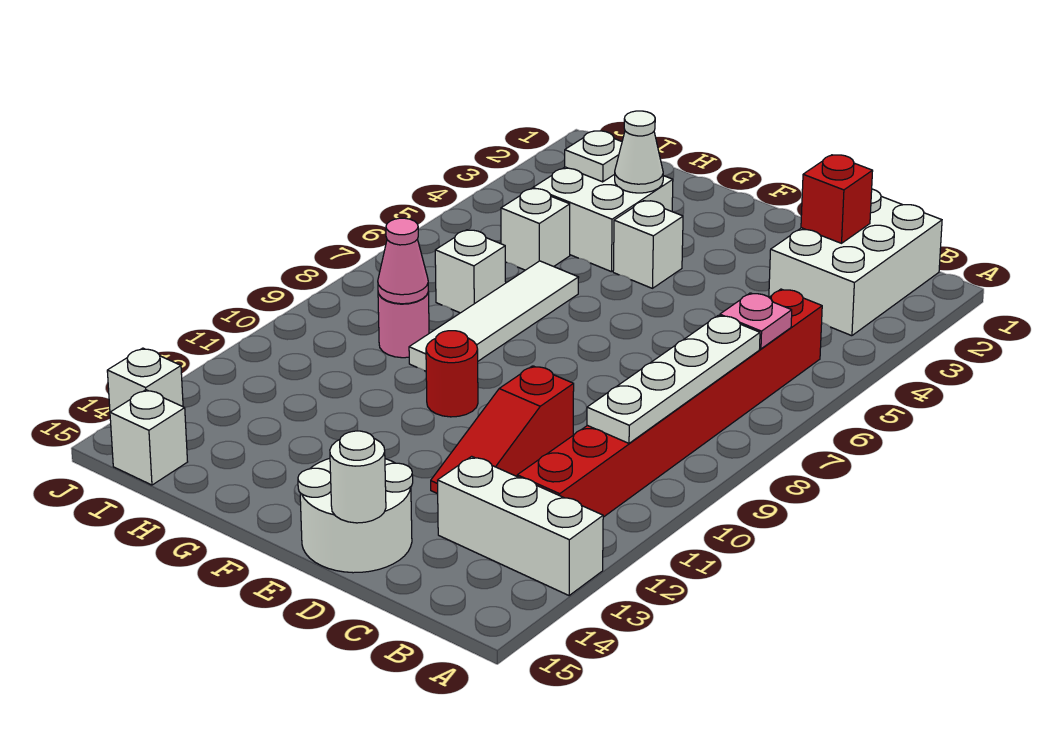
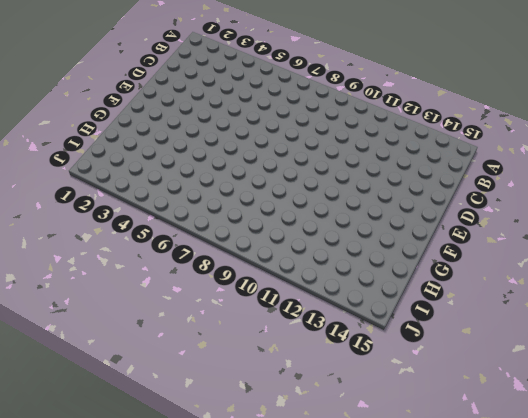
none -> white brick A13:C13 level 1
none -> white brick B1:C3 level 1
none -> red brick B5:B12 level 1

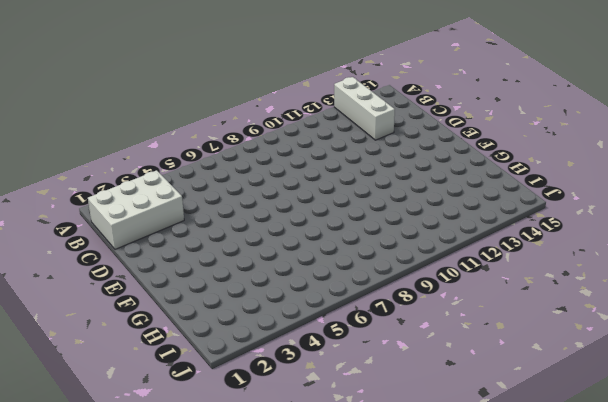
none -> red brick B5:B12 level 1
none -> red slope D10:D12 level 1 top 10
none -> white round brick D14:E15 level 1

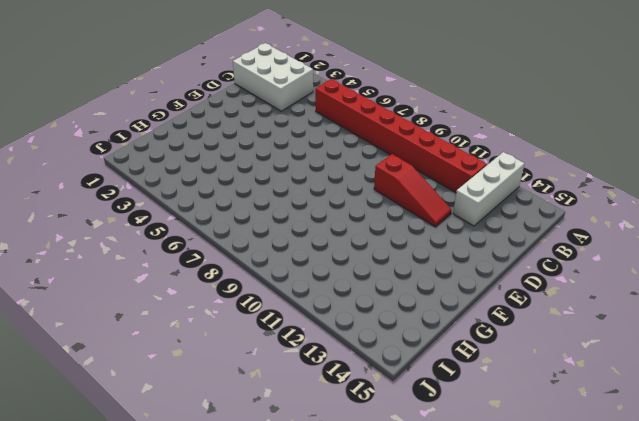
none -> white round brick D14:E15 level 1
none -> white brick F4 level 1
none -> red round brick F10 level 1

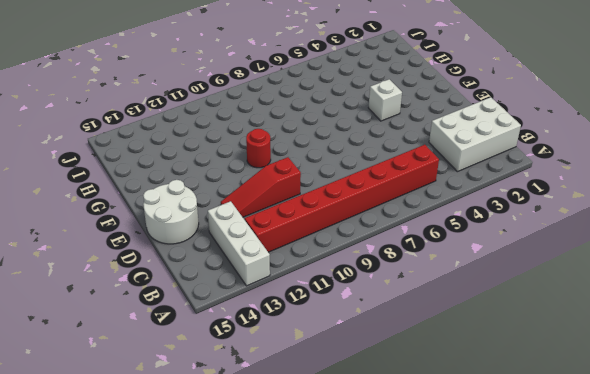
none -> white brick G3:H4 level 1
none -> white tile G6:G9 level 1
none -> white brick H5 level 1

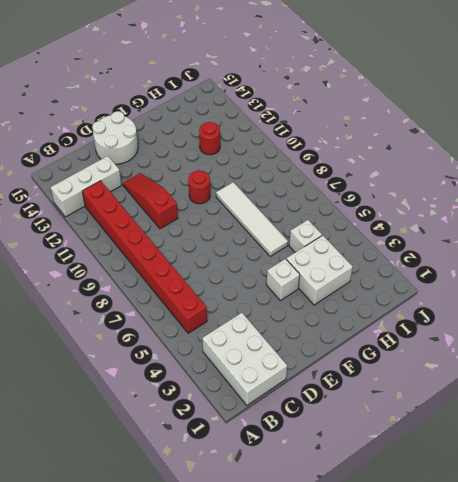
red round brick H12 level 1 -> none
none -> white brick H7 level 1
none -> pink round brick H9 level 1
none -> white brick I15 level 1

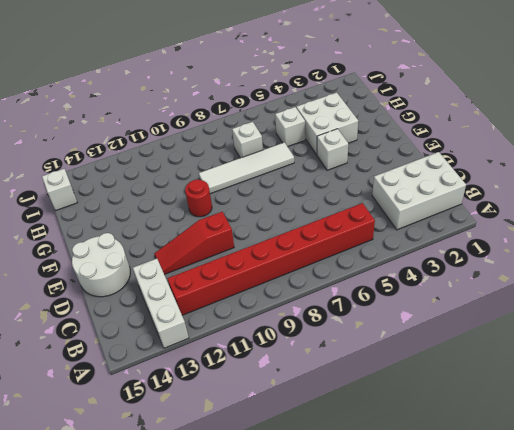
none -> pink round brick H9 level 1
none -> white brick J14 level 1
none -> pink plate B6 level 2

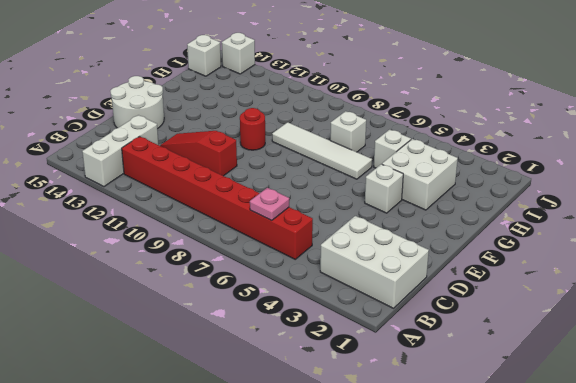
none -> pink round brick H9 level 1
none -> white plate B7:B10 level 2
none -> red brick C2 level 2

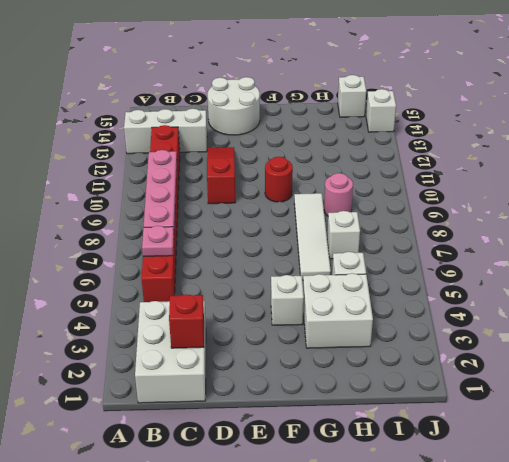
pink plate B7:B10 level 2 -> white plate B7:B10 level 2
none -> white round brick D15 level 2
none -> white cone G3 level 2
none -> white plate H3 level 2

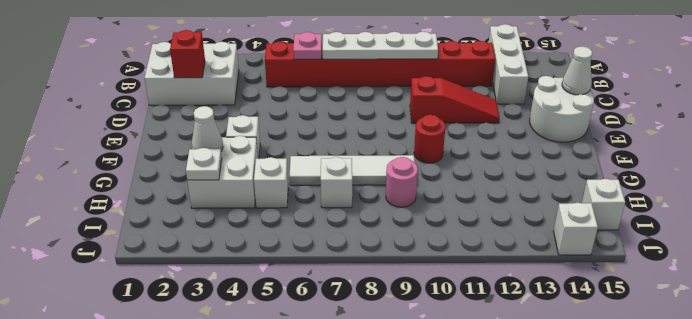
white cone D15 level 2 -> white round brick D15 level 2
none -> pink cone H9 level 2

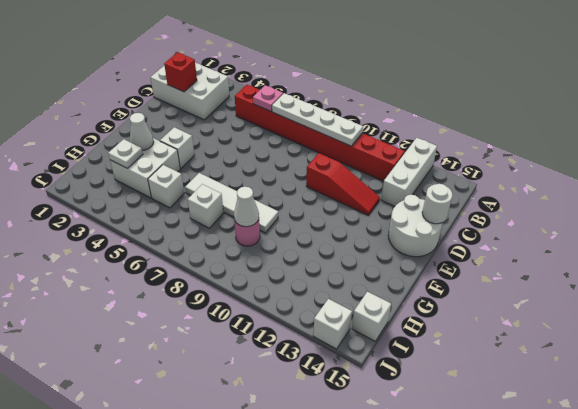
white cone H9 level 2 -> pink cone H9 level 2
none -> red round brick F10 level 1

